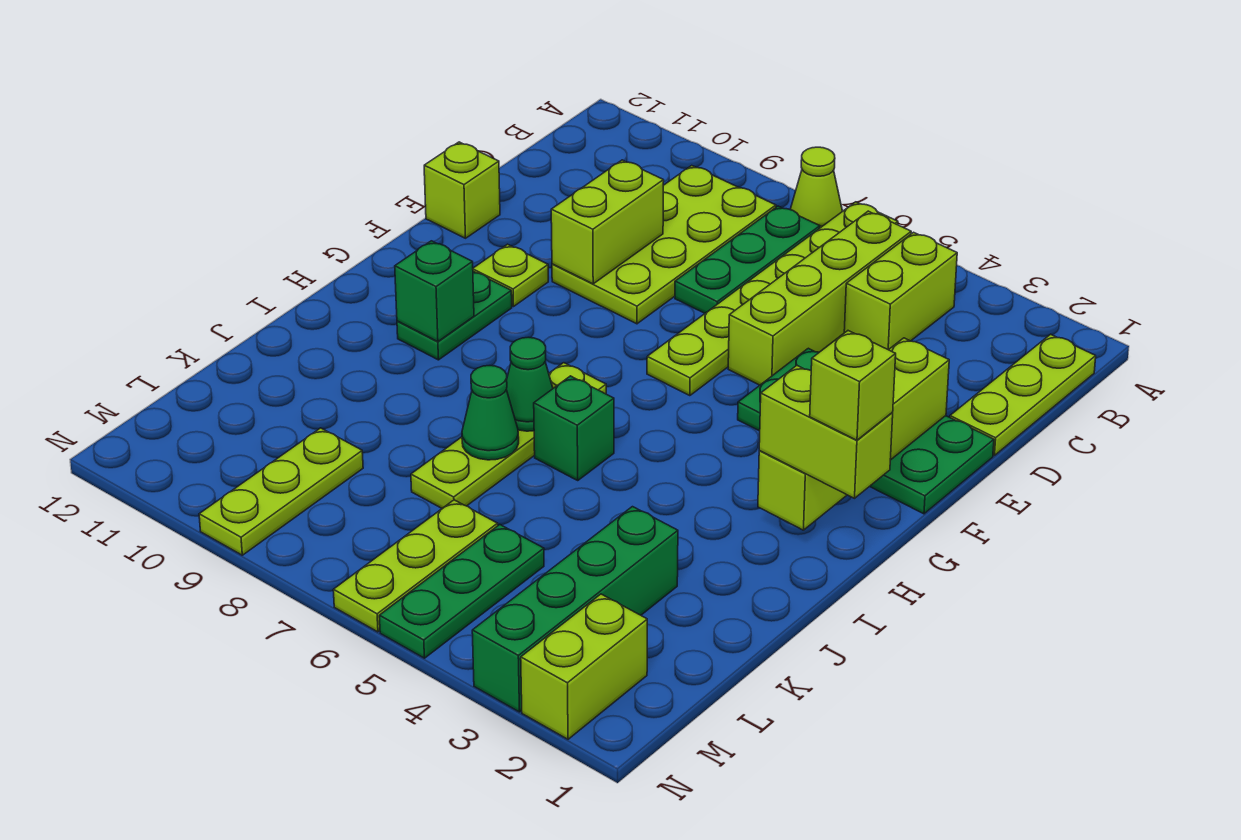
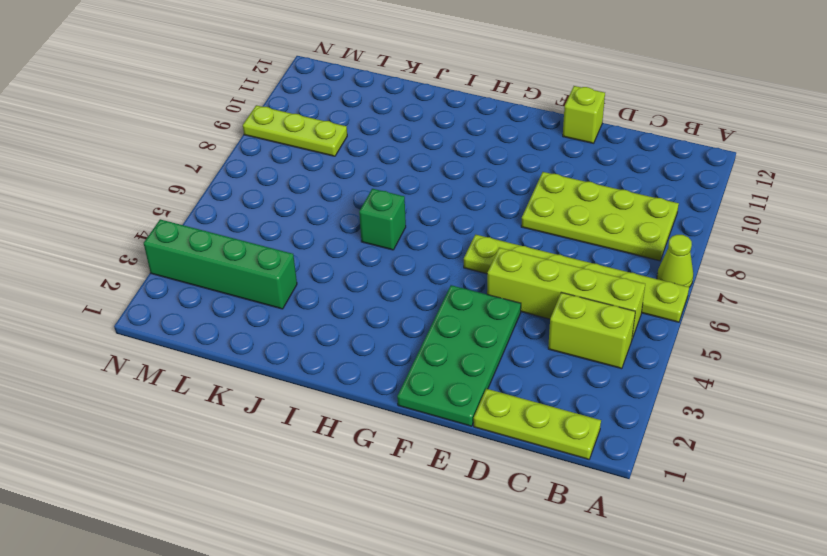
none -> green plate B7:D7 level 1
none -> lime plate F10 level 1
none -> green plate G10:H10 level 1

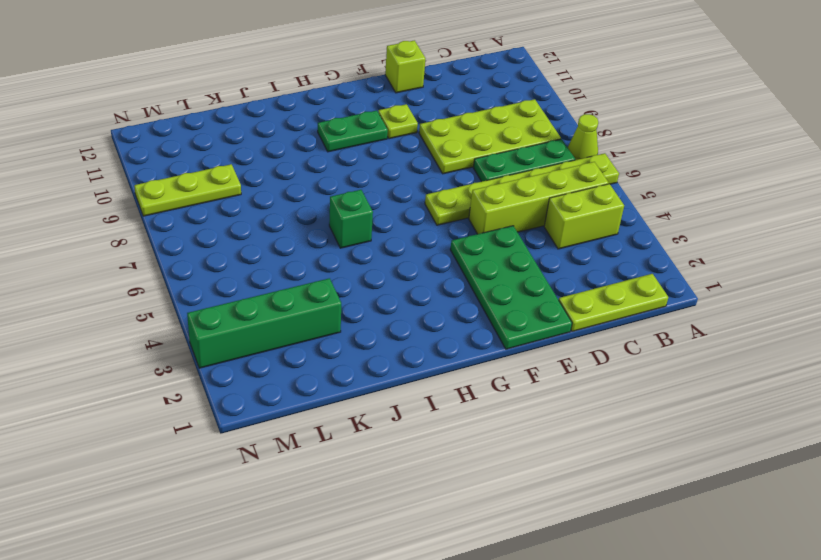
none -> lime plate H7:K7 level 1
none -> green plate L5:N5 level 1
none -> lime plate L6:N6 level 1

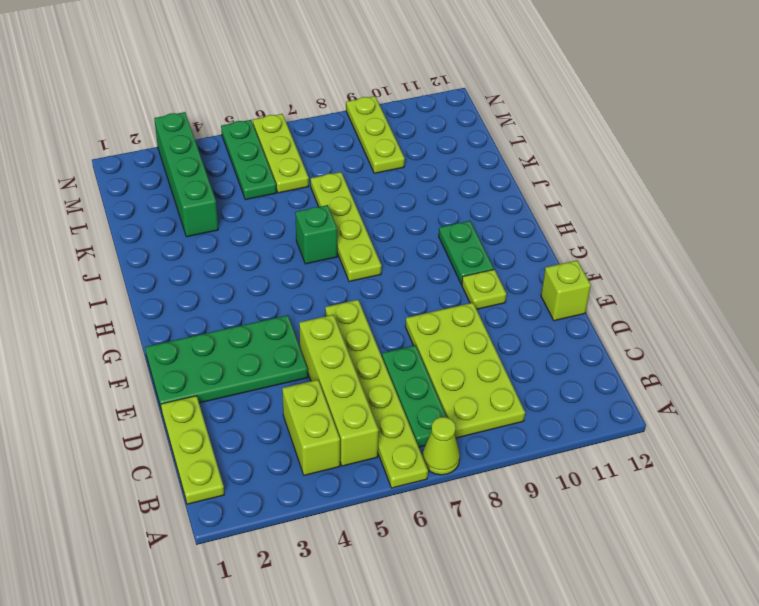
none -> lime brick M2:N2 level 1
none -> lime brick D9:E9 level 2
none -> lime brick E2:H2 level 2

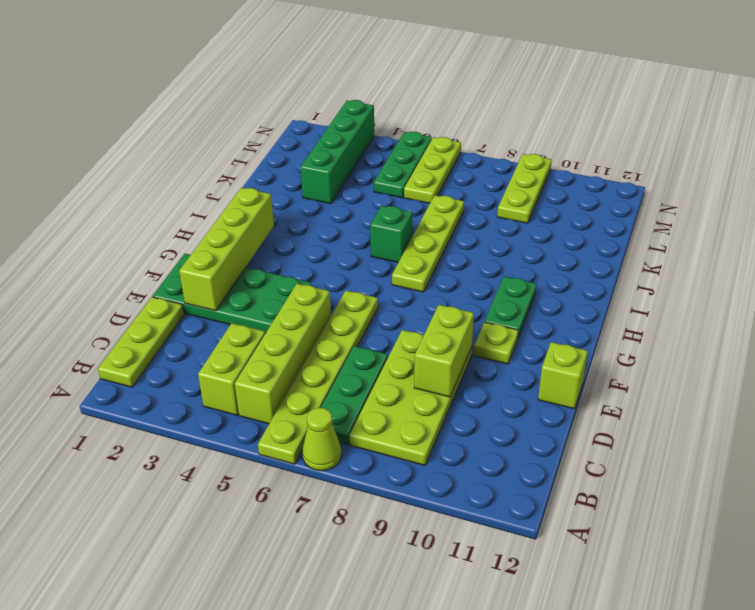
none -> lime brick M2:N2 level 1
none -> green brick H10 level 2
none -> green cone I7 level 2

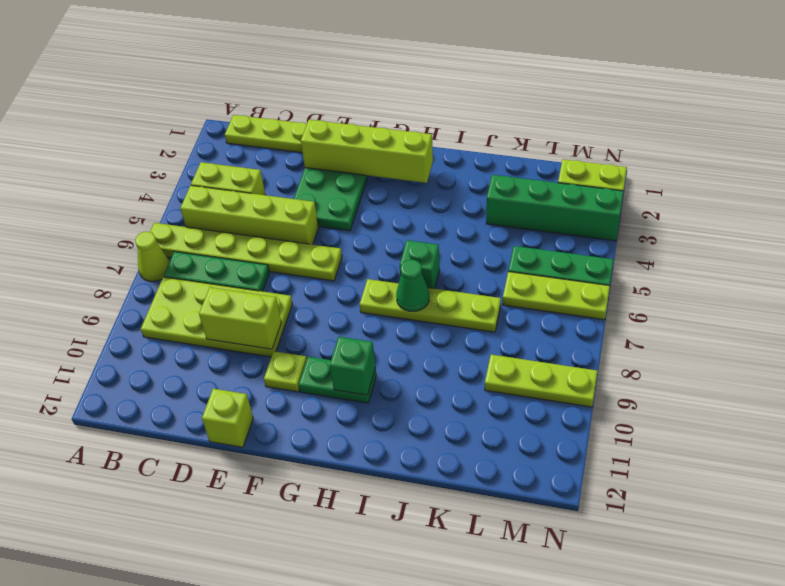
none -> green cone J7 level 2
none -> lime brick H1:H2 level 3
none -> lime brick H1 level 4

